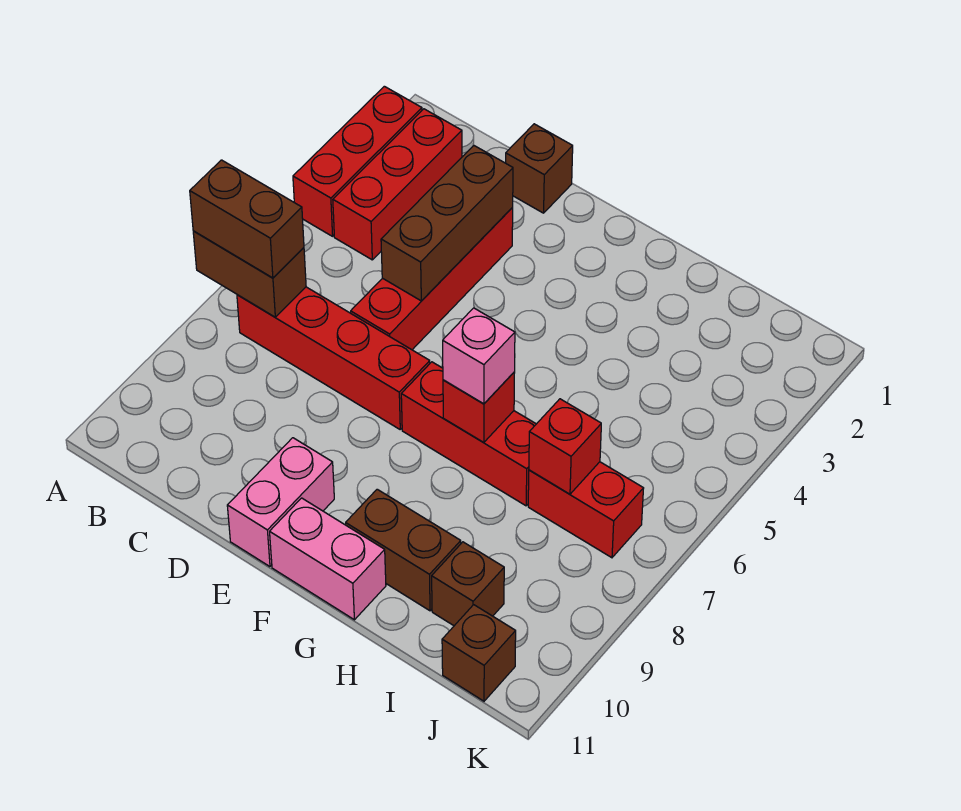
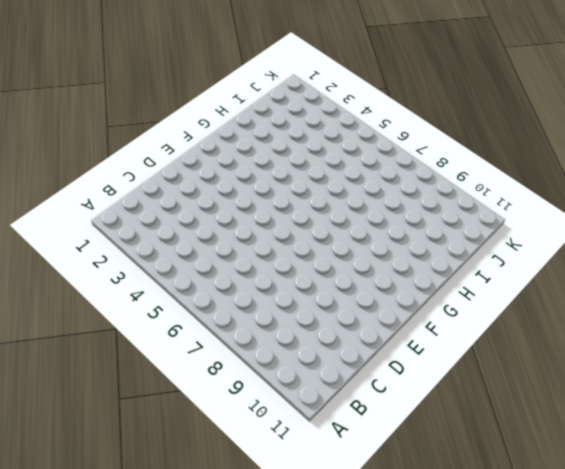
none -> red brick A2:A4 level 1
none -> red brick B2:B4 level 1
none -> red brick B7:E7 level 1

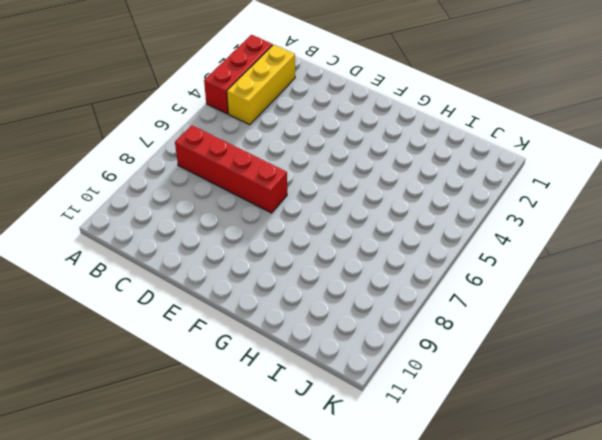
yellow brick B2:B4 level 1 -> red brick B2:B4 level 1
none -> brown brick D1 level 1
none -> red brick D3:D6 level 1
none -> pink brick E10:E11 level 1

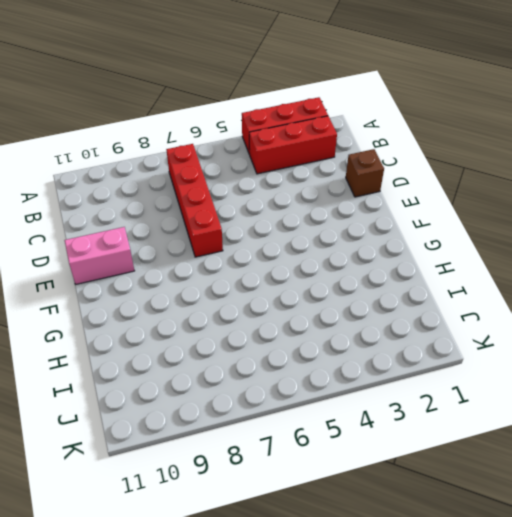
none -> red brick D3:D6 level 1
none -> red brick F7:H7 level 1
none -> pink brick F11:G11 level 1

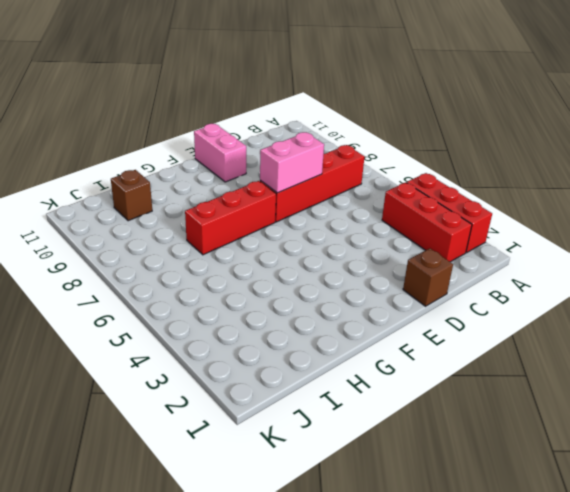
pink brick D7:E7 level 2 -> pink brick F11:G11 level 1
none -> red brick D3:D6 level 1
none -> brown brick G10:H10 level 1
none -> red brick I7:J7 level 1

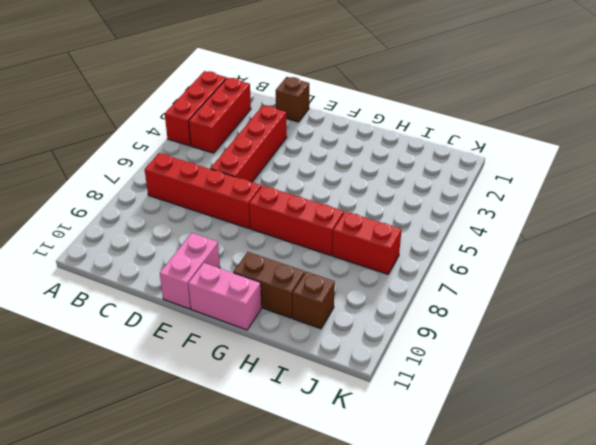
none -> brown brick J11 level 1
none -> brown brick A7:B7 level 2
none -> brown brick D3:D5 level 2

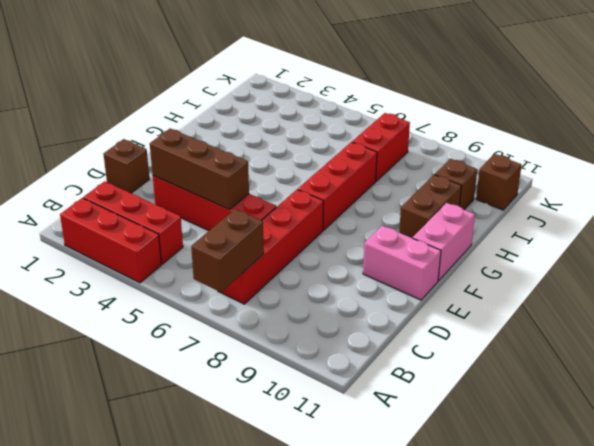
none -> red brick G7 level 2
none -> red brick I7 level 2
none -> brown brick A7:B7 level 3

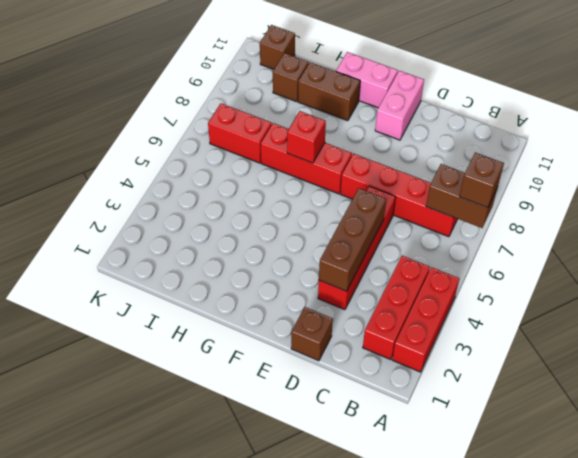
brown brick A7 level 3 -> brown brick A7:B7 level 3
none -> red brick I7 level 2
none -> pink brick G7 level 3

